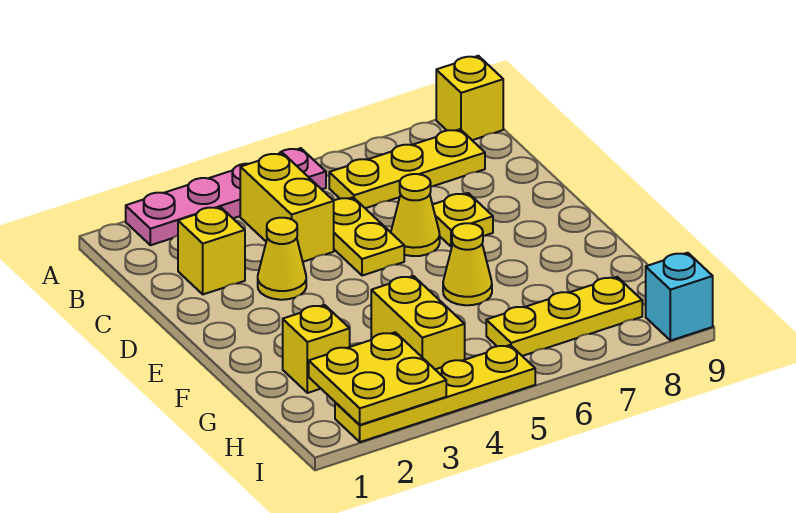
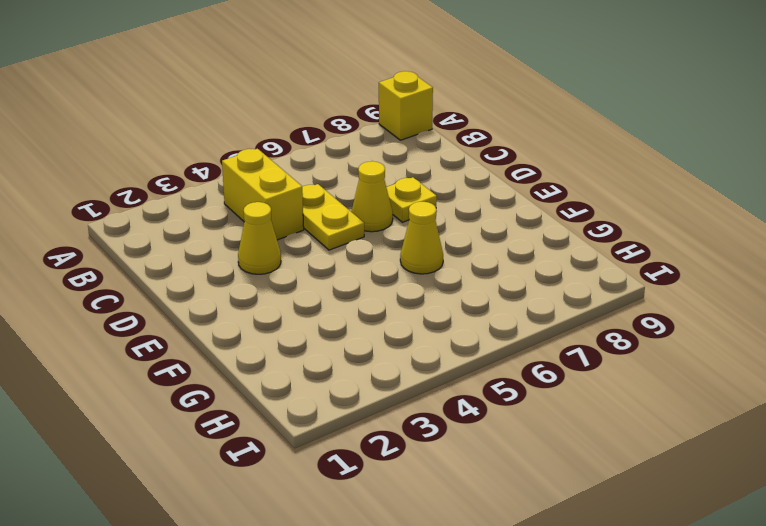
none -> pink plate A2:A5 level 1
none -> yellow plate B6:B8 level 1
none -> yellow brick C2 level 1

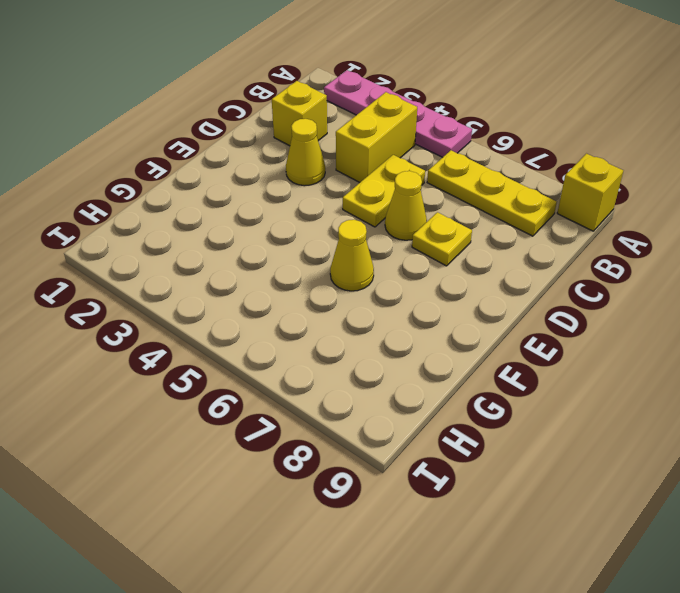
none -> yellow brick G2 level 1
none -> yellow brick G4:H4 level 1
none -> yellow plate H6:H8 level 1

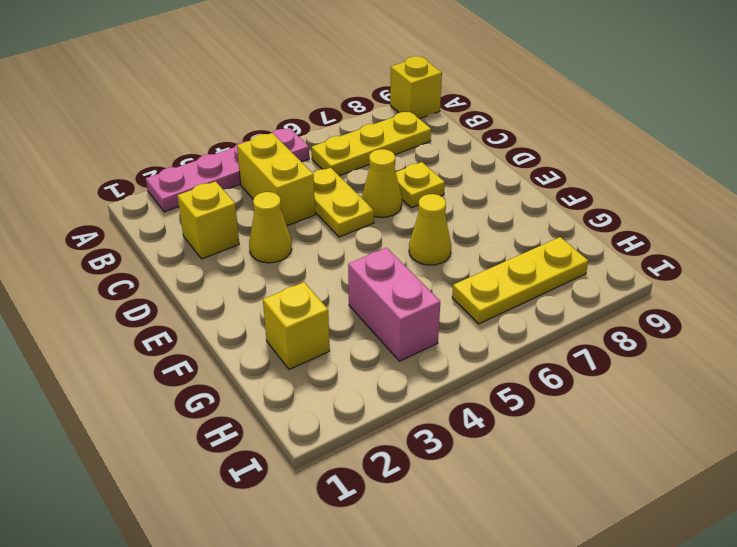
pink brick G4:H4 level 1 -> yellow brick G4:H4 level 1
none -> yellow plate I2:I5 level 1
none -> cyan brick I9 level 1
none -> yellow plate H2:I3 level 2

